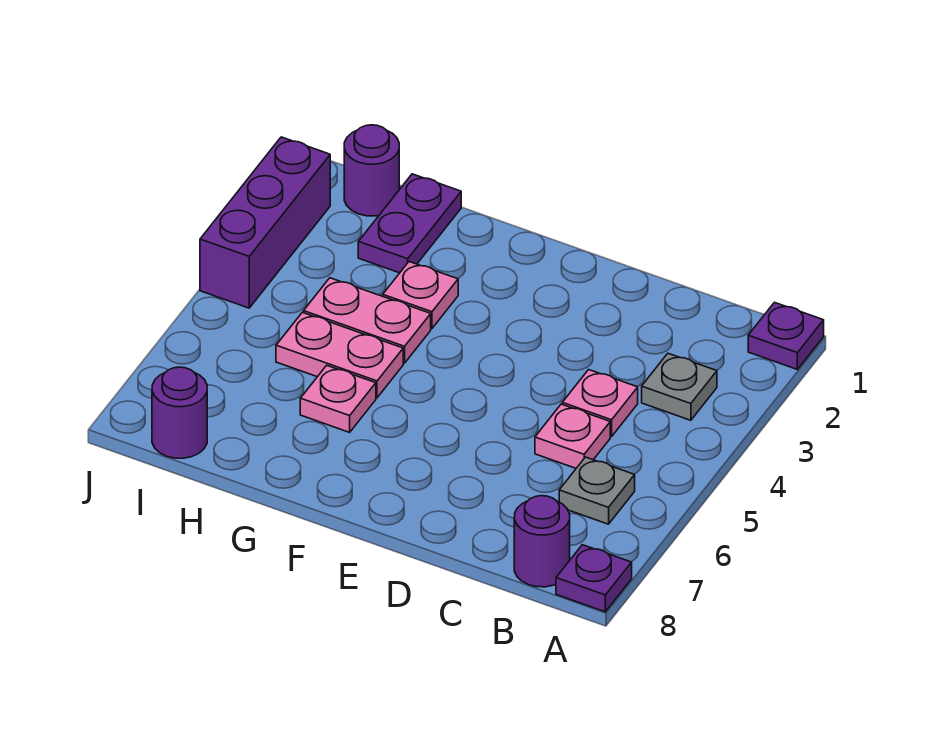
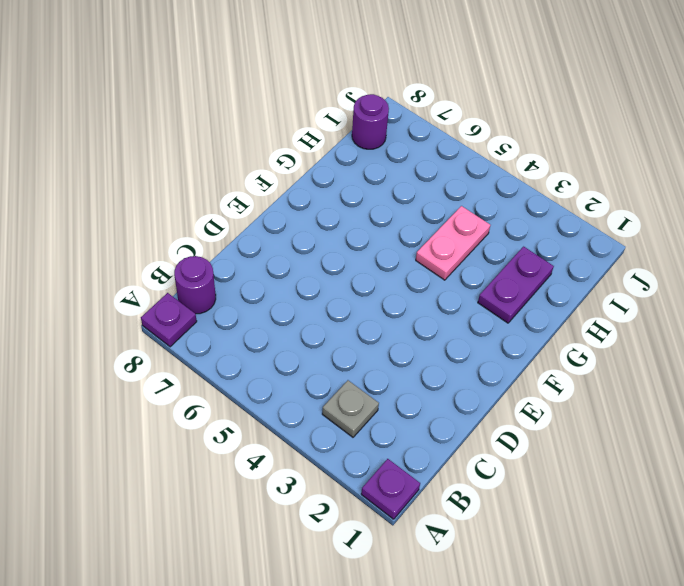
purple plate G2:H2 level 1 -> purple plate H1:H2 level 1
none -> grey plate B6 level 1
none -> pink plate C4 level 1
none -> pink plate C5 level 1

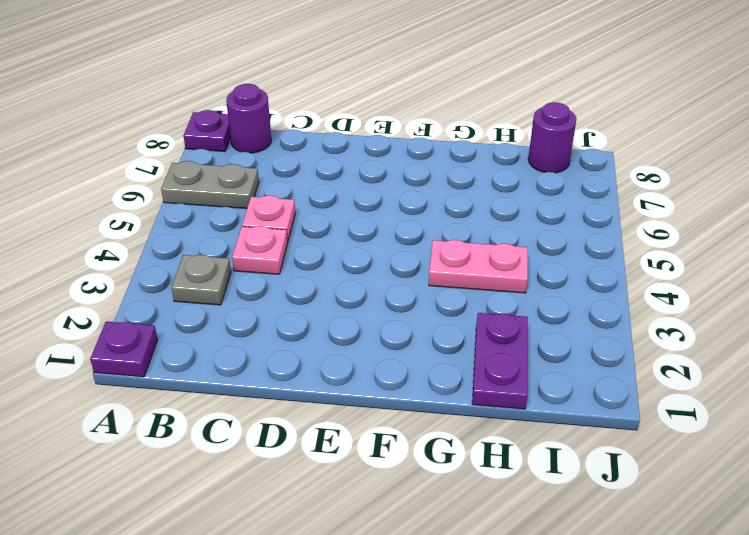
grey plate A6:B6 level 1 -> grey plate B6 level 1
none -> pink plate G3 level 1
none -> pink plate G5:H5 level 1
none -> pink plate G6 level 1

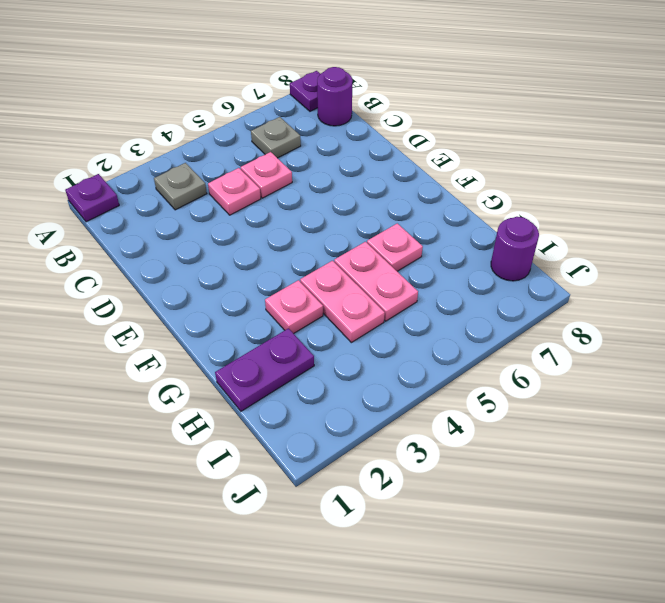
none -> purple round brick I1 level 1
none -> purple brick J2:J4 level 1

